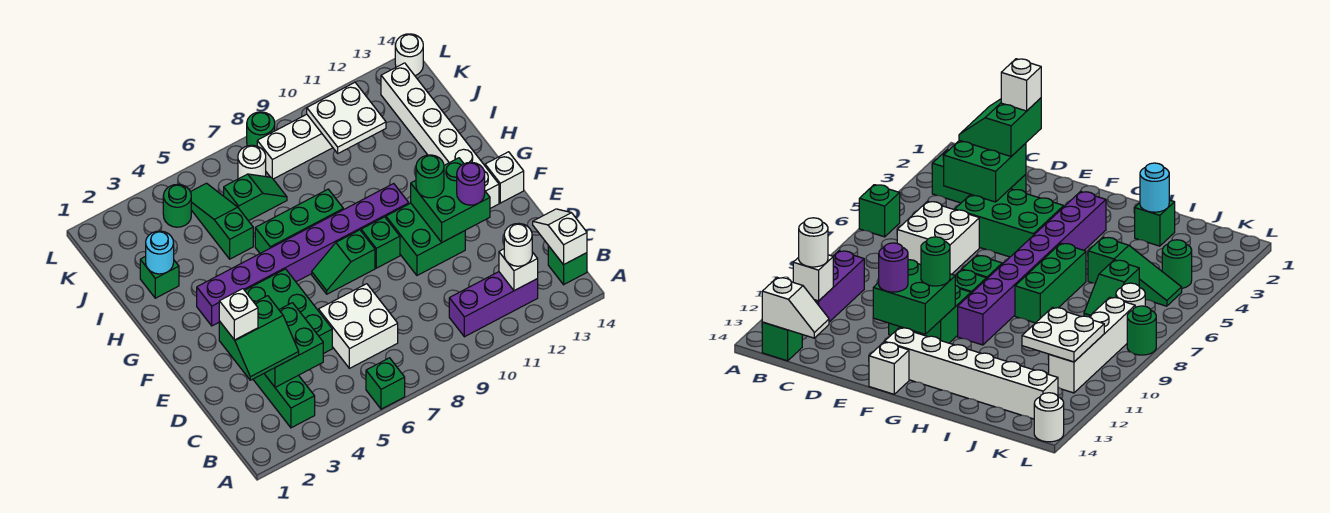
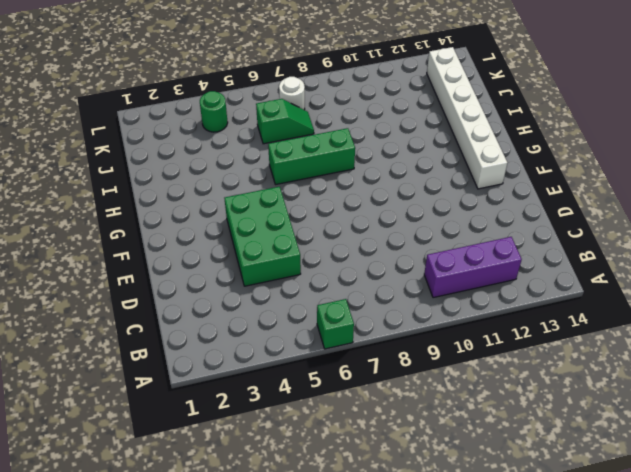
none -> green brick B3:D3 level 1
none -> green brick B14 level 1
none -> white brick C6:D7 level 1
none -> green brick E10:F11 level 1

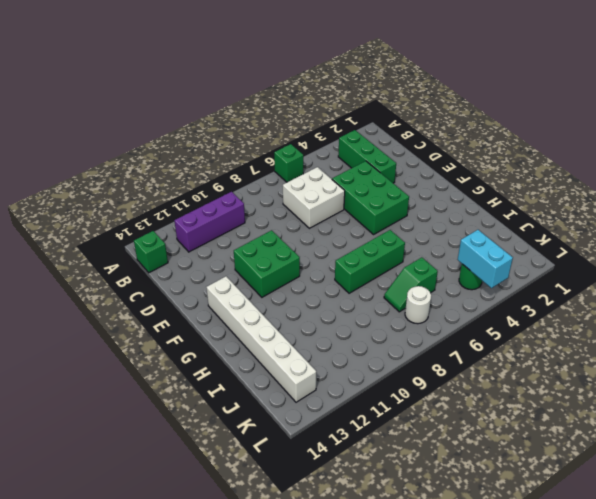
cyan brick K4:L4 level 2 -> none
none -> green slope F7:F8 level 1 top 8
none -> green brick F9 level 1
none -> white brick F14 level 1
none -> purple brick G3:G10 level 1

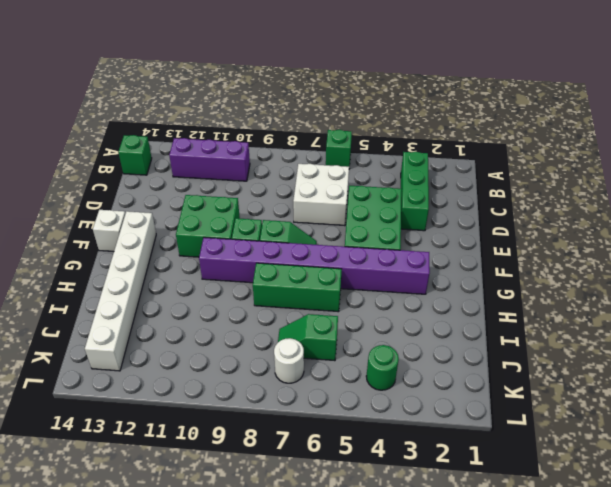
none -> green brick I2 level 1
none -> green slope I5:K5 level 1 top I
none -> white brick K8:K11 level 1
none -> green round brick L8 level 1

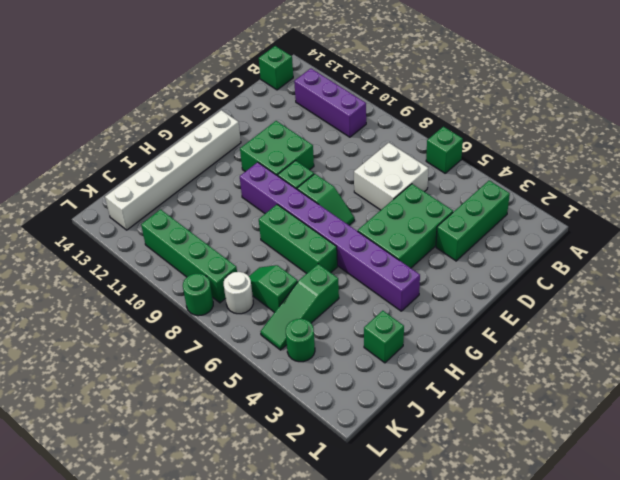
green brick K8:K11 level 1 -> white brick K8:K11 level 1
none -> white brick F14 level 1
none -> white round brick L14 level 1
none -> white brick B12 level 2
none -> white slope B14:C14 level 2 top B

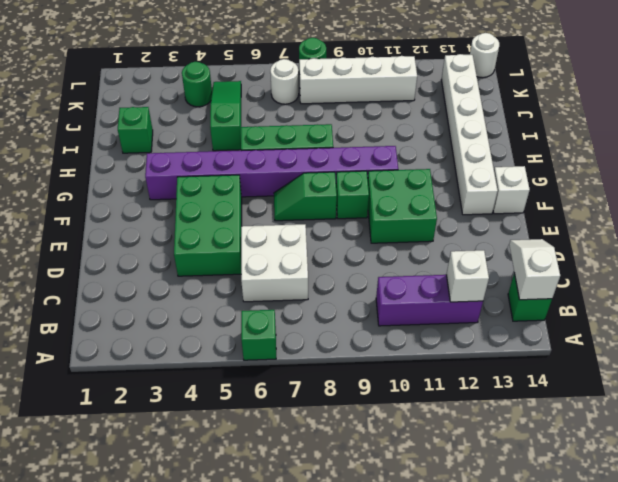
none -> green brick B3:D3 level 1
none -> green slope J6:J7 level 1 top 6
none -> green brick C3:D4 level 2
none -> green brick E11:F12 level 2

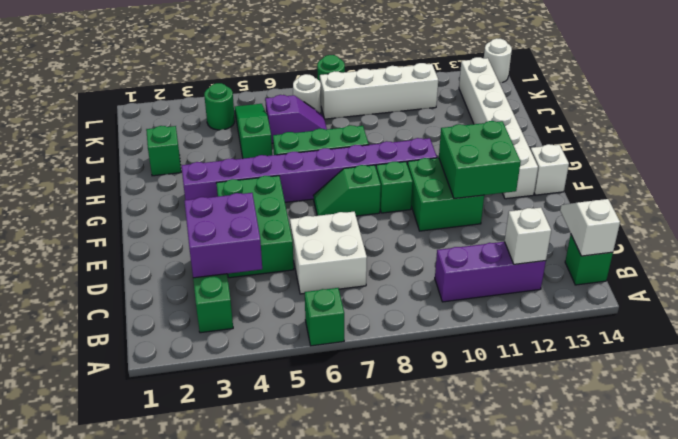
purple brick C3:D4 level 2 -> green brick C3:D4 level 2
purple slope J6:J7 level 1 top 6 -> green slope J6:J7 level 1 top 6
none -> cyan round brick I2 level 2
none -> white plate J10:K11 level 2
none -> white round brick B12 level 3
none -> green slope C2:D3 level 3 top D

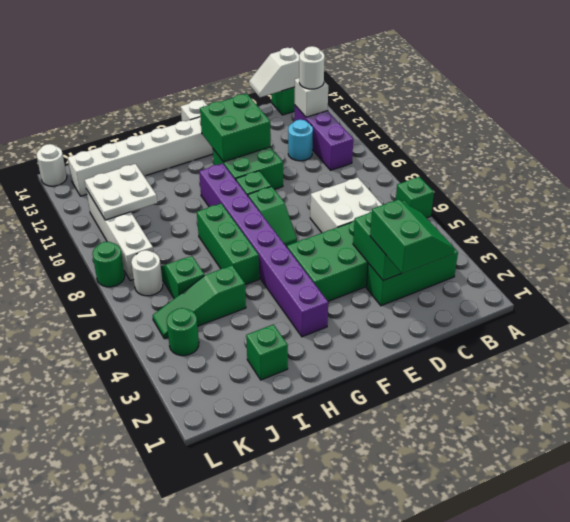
cyan round brick C11 level 1 -> cyan round brick I2 level 2
none -> purple round brick E12 level 3
none -> green round brick F11 level 3
none -> white brick D2 level 4

